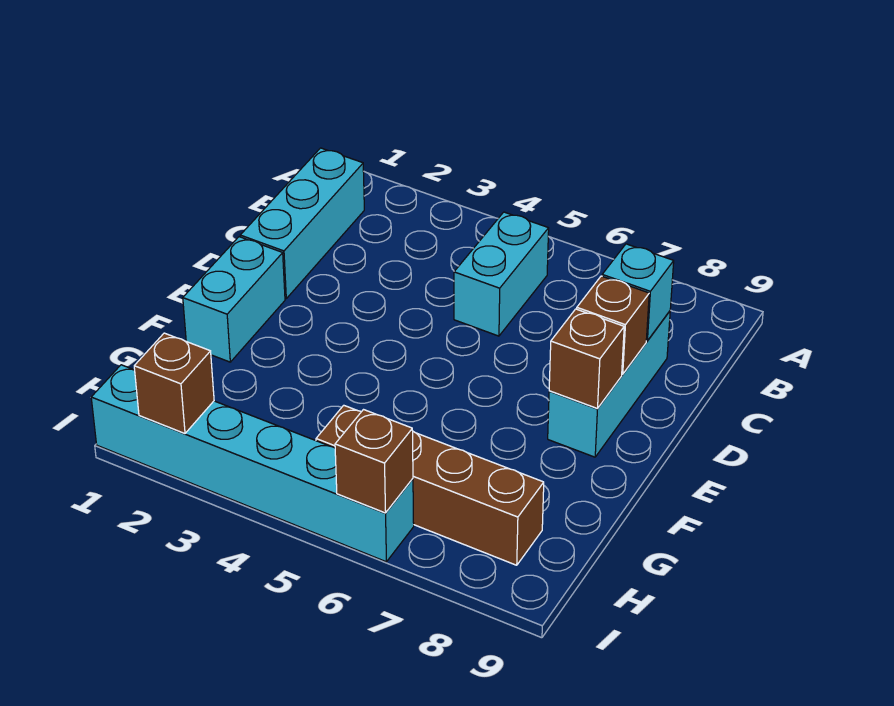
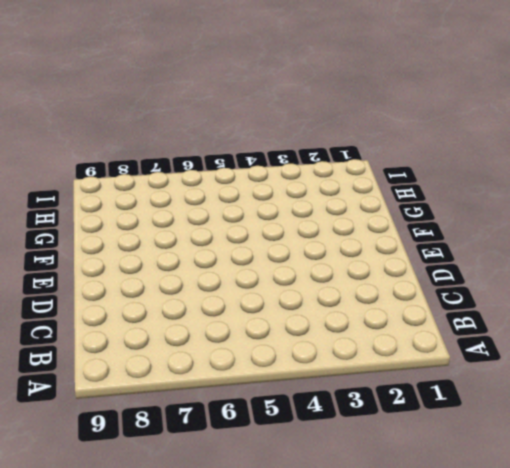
none -> cyan brick B1:D1 level 1
none -> cyan brick B5:C5 level 1

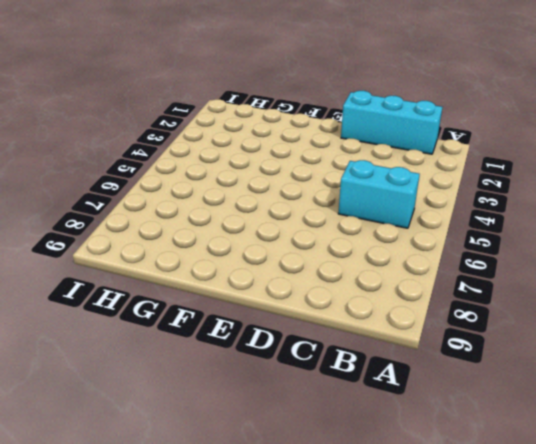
none -> cyan brick C8:E8 level 1
none -> cyan brick E1:F1 level 1

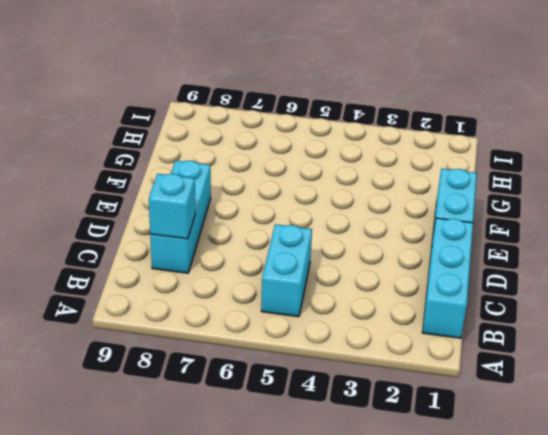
none -> brown brick H5:H8 level 1
none -> cyan brick I1:I6 level 1

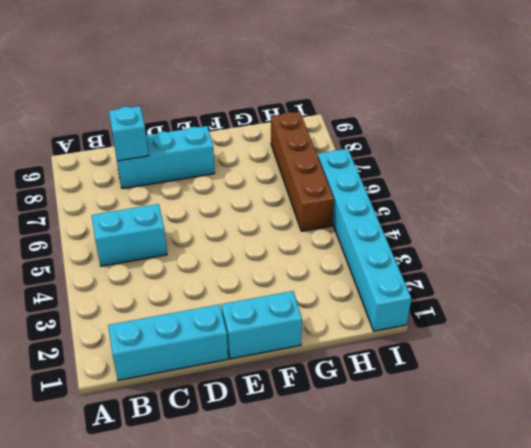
none -> brown brick D8 level 2
none -> brown brick E8 level 2

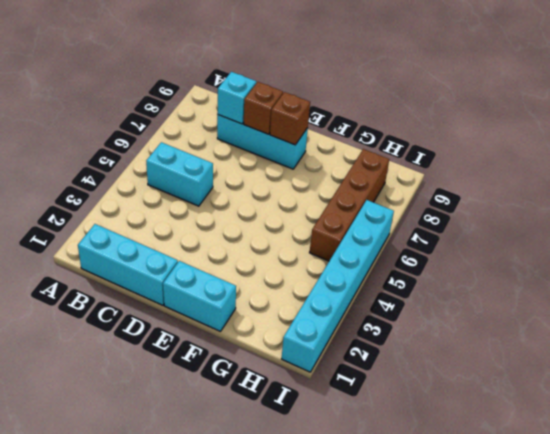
none -> brown brick I2 level 2
none -> brown brick I6 level 2

